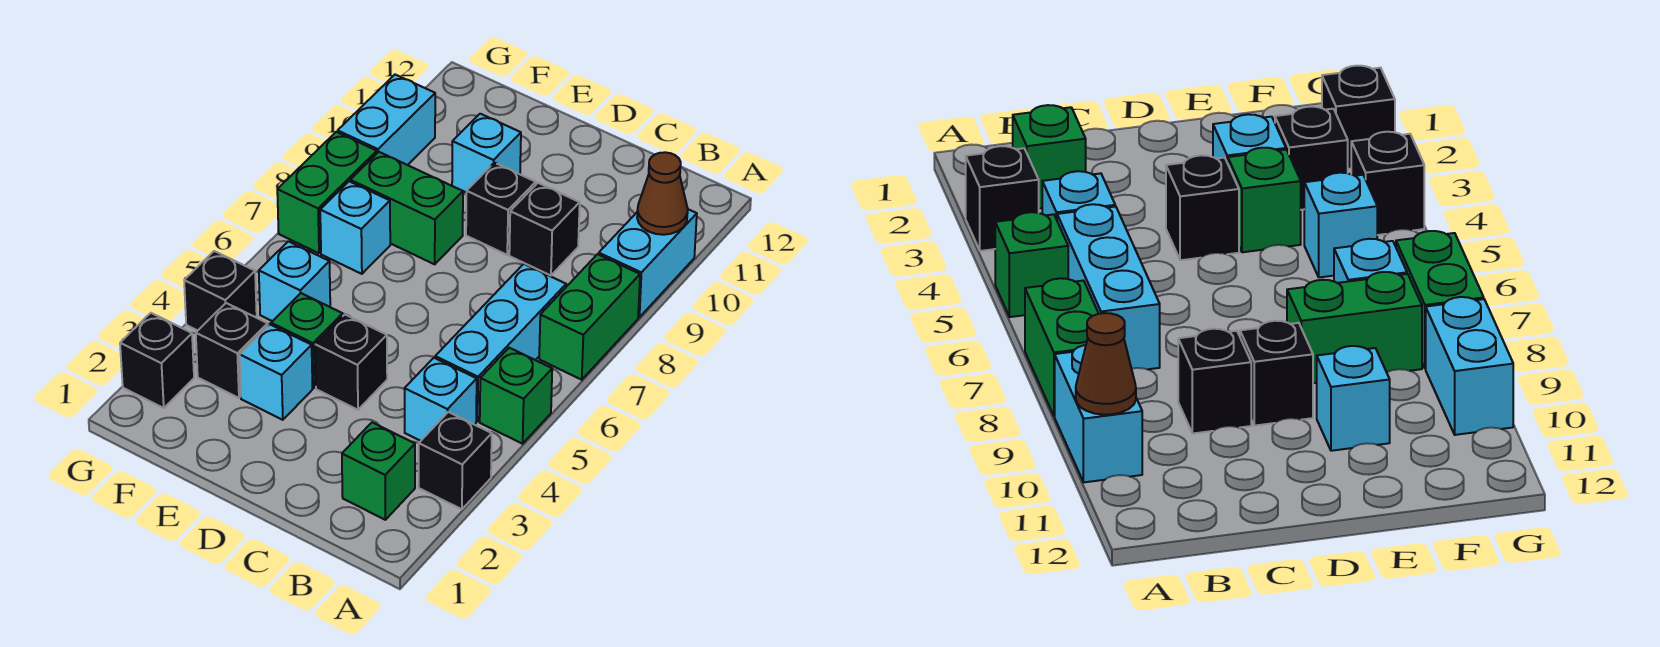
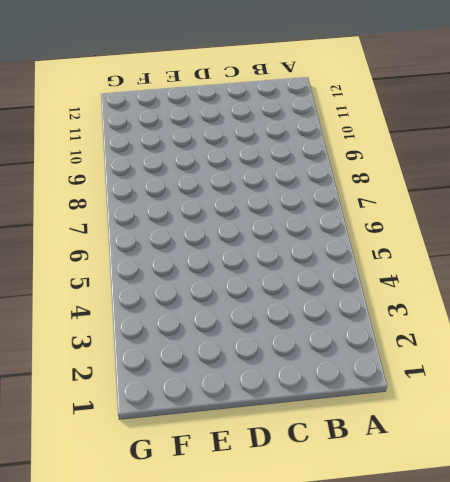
none -> black brick A3 level 1
none -> green brick A5 level 1
none -> green brick A7:A8 level 1

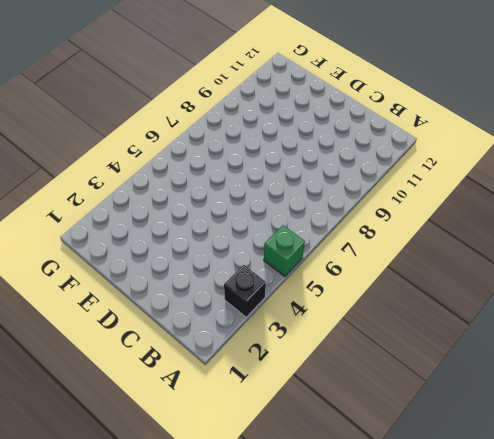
none -> green brick A7:A8 level 1
none -> cyan brick A9:A10 level 1
none -> green brick B2 level 1

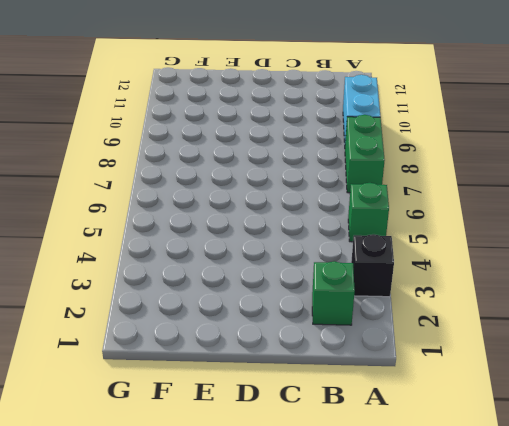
none -> cyan brick B4 level 1
none -> cyan brick B5:B7 level 1
none -> black brick C9 level 1

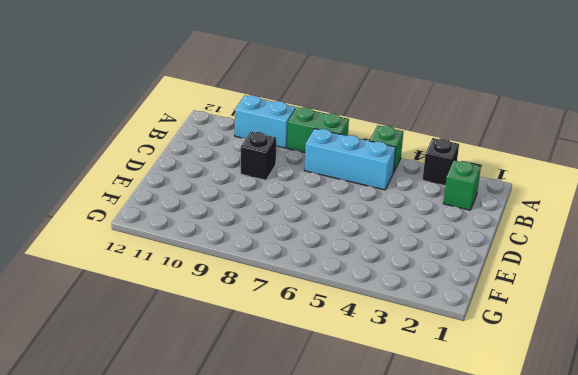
none -> cyan brick B4 level 1
none -> black brick D4 level 1
none -> black brick D9 level 1

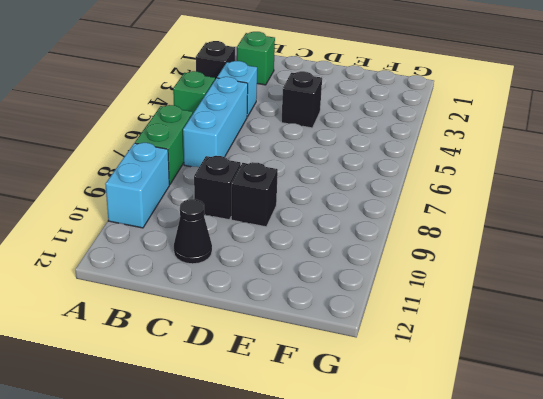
black cone C11 level 1 -> none
none -> cyan brick E3 level 1
none -> green brick E4 level 1
none -> green brick E8:F8 level 1

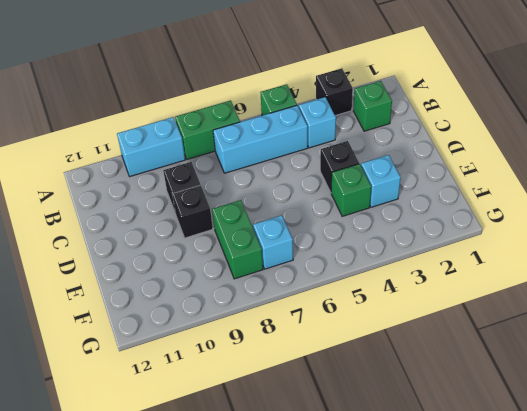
none -> cyan brick E10 level 1
none -> black brick F3 level 1
none -> cyan brick F5 level 1

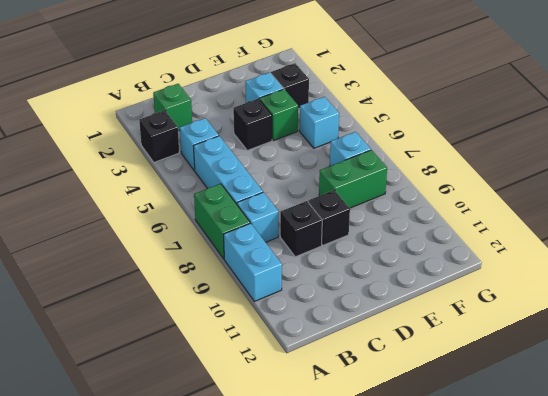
cyan brick B8 level 1 -> cyan brick E10 level 1
none -> green brick A5 level 1
none -> black brick G2 level 1
none -> black brick G4 level 1

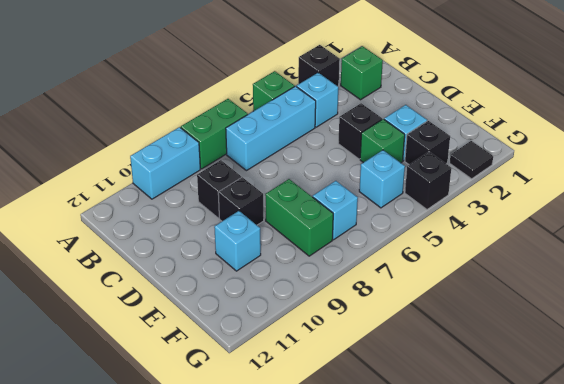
black tile G2 level 1 -> black brick G2 level 1
none -> green brick G7:G8 level 1
none -> cyan brick G9:G10 level 1
none -> brown cone A10 level 2

